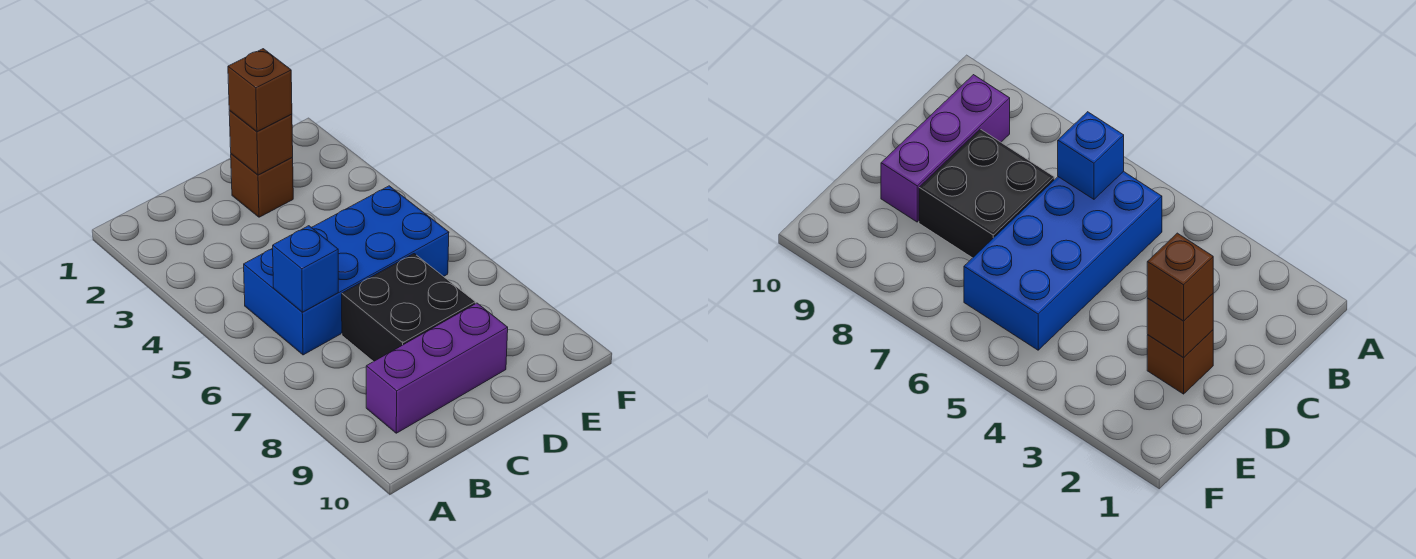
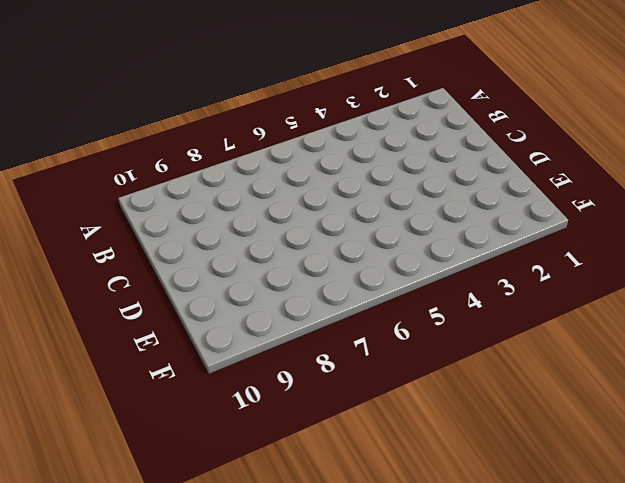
none -> blue brick B5:E6 level 1
none -> purple brick B9:D9 level 1

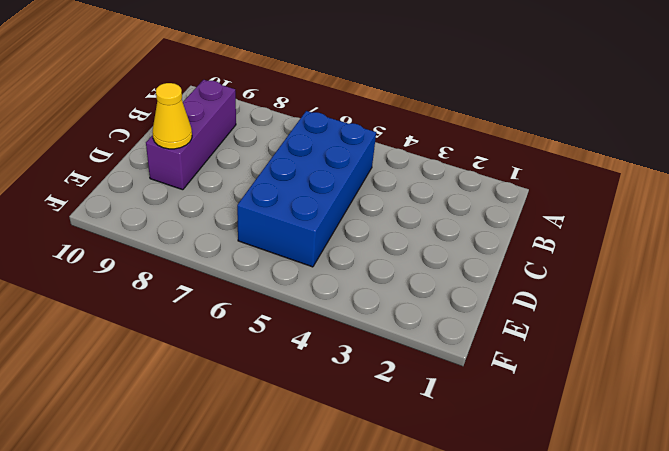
yellow cone D9 level 2 -> none
none -> black brick C7:D8 level 1
none -> brown brick D2 level 1

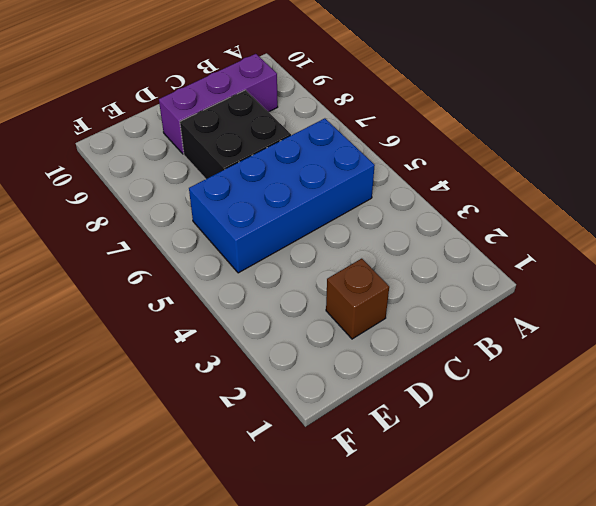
none -> blue brick B6 level 2
none -> brown brick D2 level 2

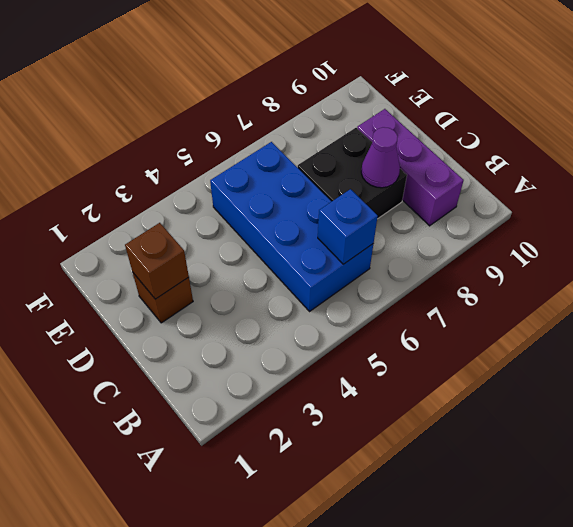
purple cone C8 level 2 -> none
none -> brown brick D2 level 3

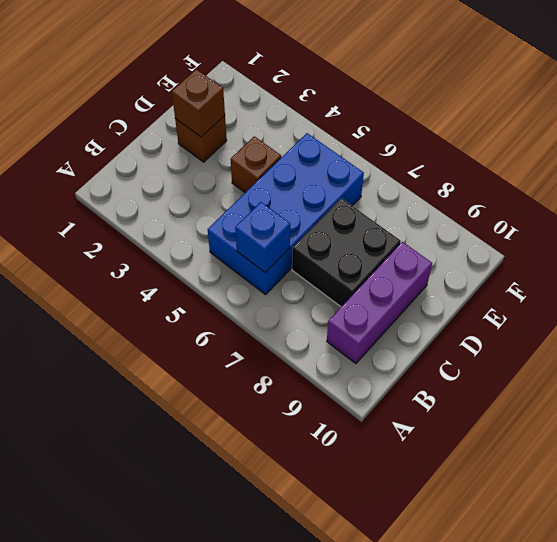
brown brick D4 level 1 -> brown brick D2 level 3

